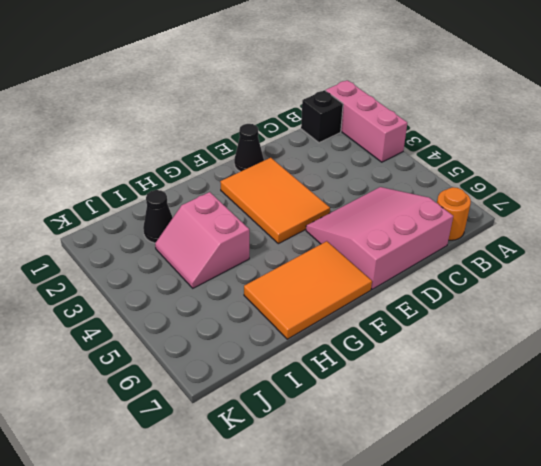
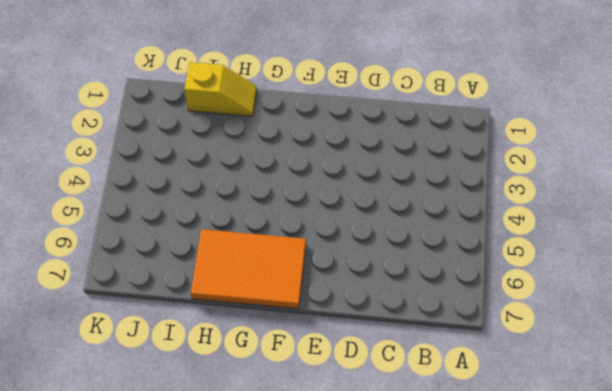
yellow slope H1:I1 level 1 top I -> none
none -> pink brick A1:A3 level 1
none -> black brick B1 level 1

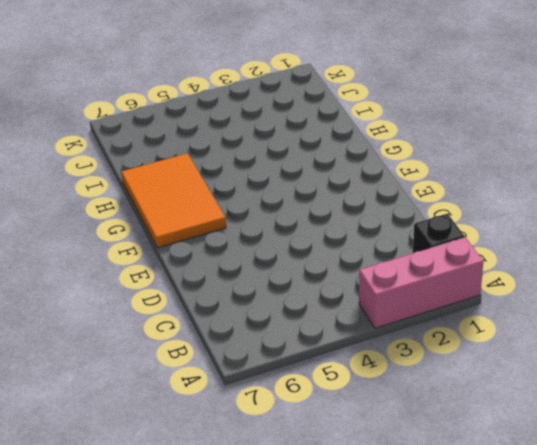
none -> orange round brick B7 level 1
none -> pink slope C5:E7 level 1 top 7

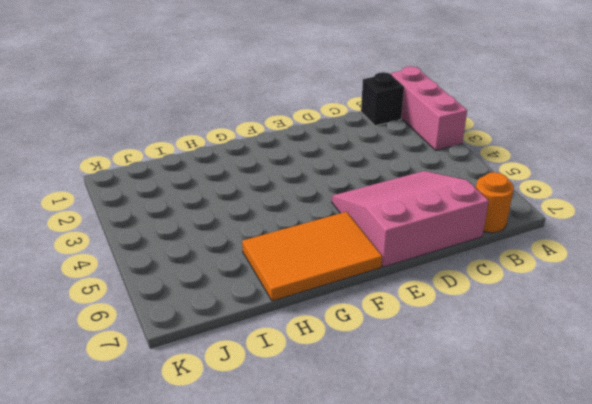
none -> black cone E1 level 1
none -> orange tile E2:F4 level 1

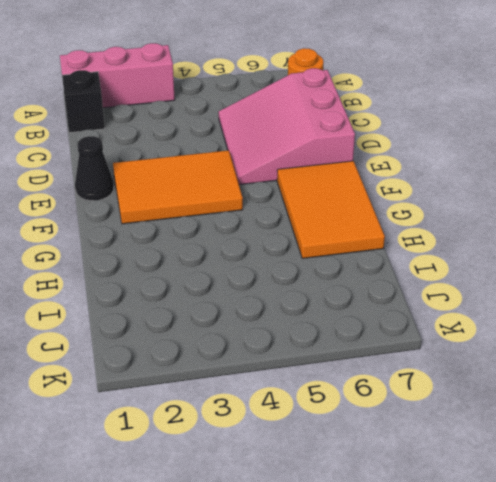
none -> pink slope H3:I4 level 1 top H
none -> black cone I2 level 1

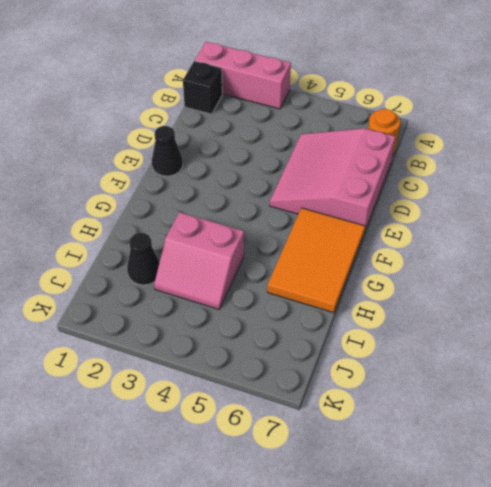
none -> orange tile E2:F4 level 1

